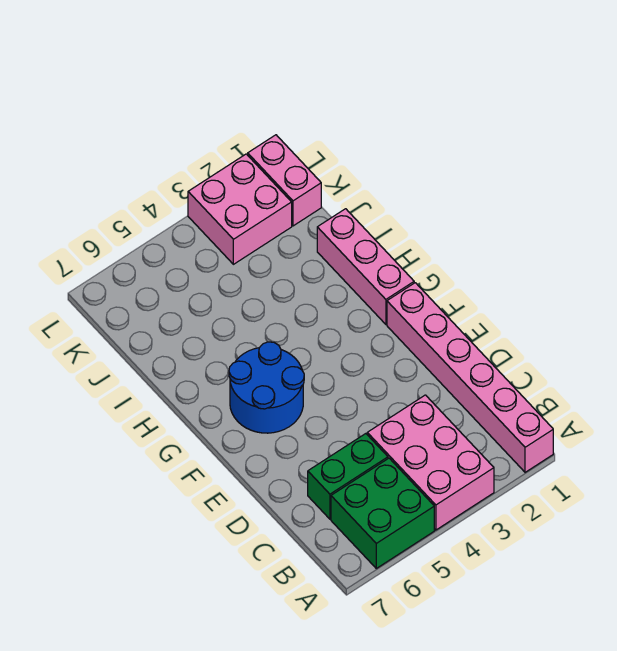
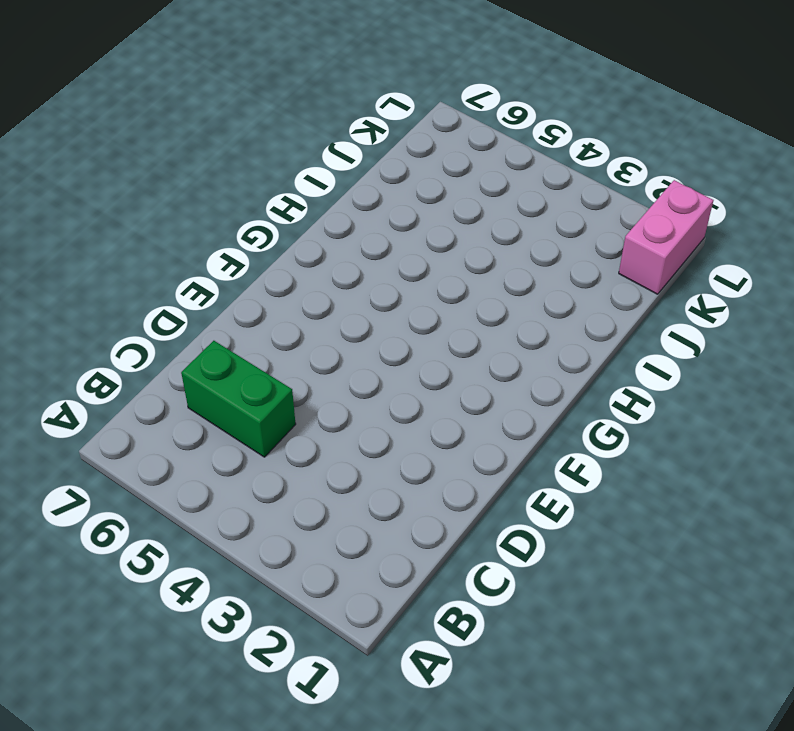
none -> pink brick A1:F1 level 1
none -> pink brick A3:C4 level 1

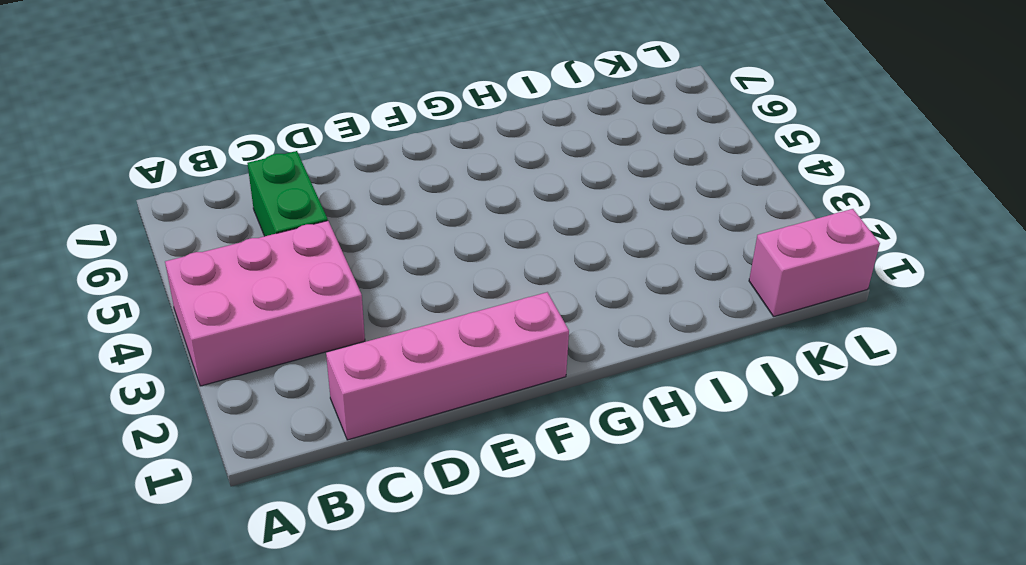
pink brick C1:F1 level 1 -> pink brick A1:F1 level 1
none -> green brick A5:B6 level 1
none -> blue round brick F5:G6 level 1

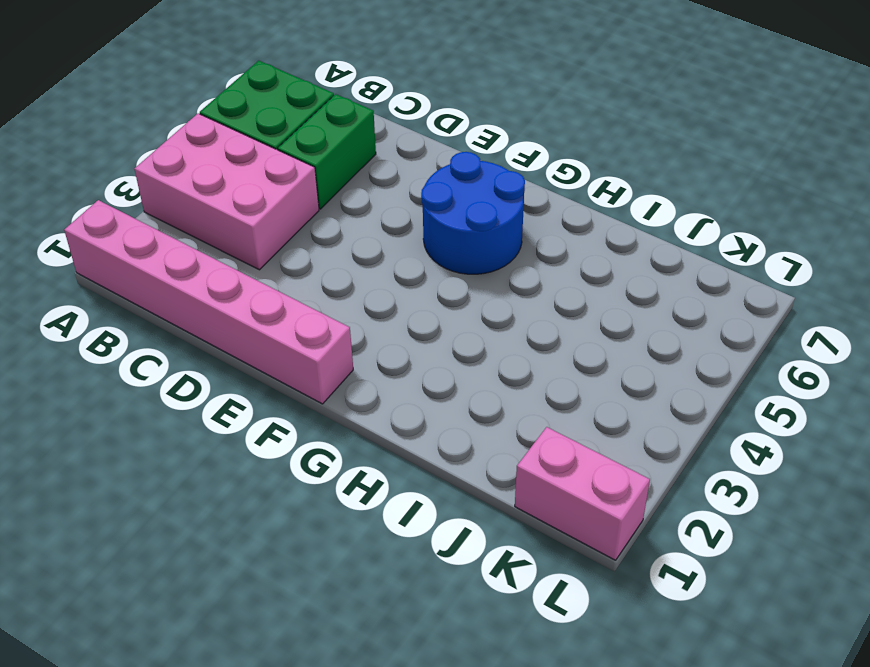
none -> pink brick G1:I1 level 1
none -> pink brick K2:L3 level 1

